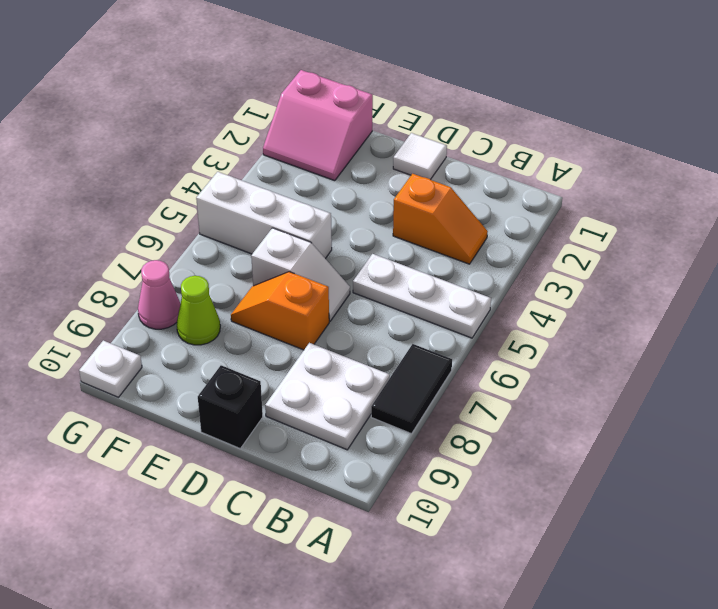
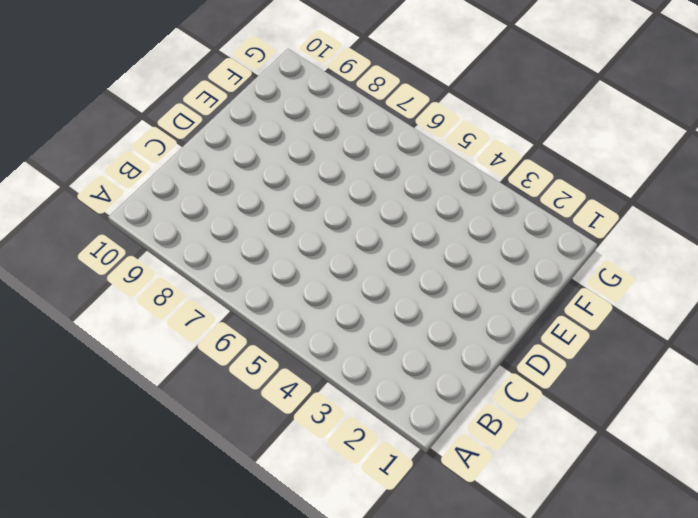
none -> white plate A5:C5 level 1
none -> black tile A7:A8 level 1
none -> orange slope B3:C3 level 1 top C

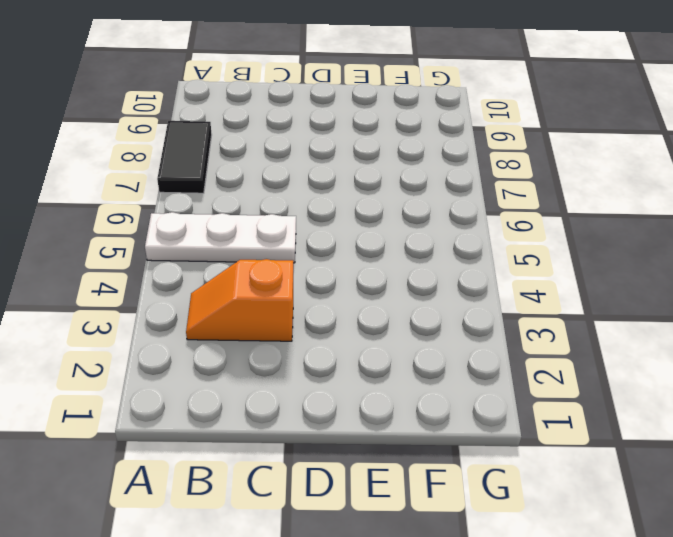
none -> white plate B8:C9 level 1
none -> white tile D1 level 1
none -> white slope D6:E6 level 1 top E

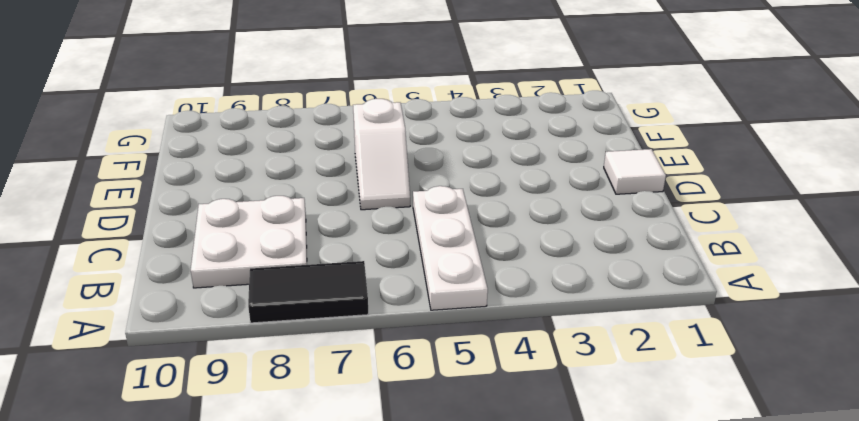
none -> orange slope B3:C3 level 1 top C
none -> orange slope D7:E7 level 1 top D
none -> black brick D10 level 1

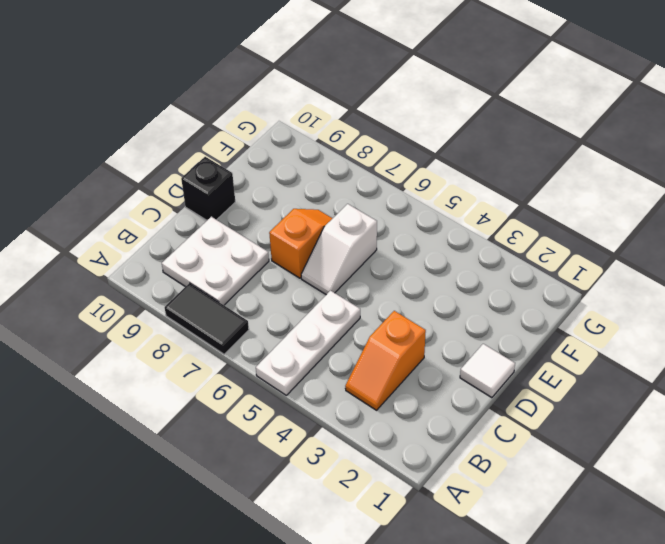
none -> white brick E5:G5 level 1
none -> pink slope F1:G2 level 1 top 1
none -> lime cone F8 level 1

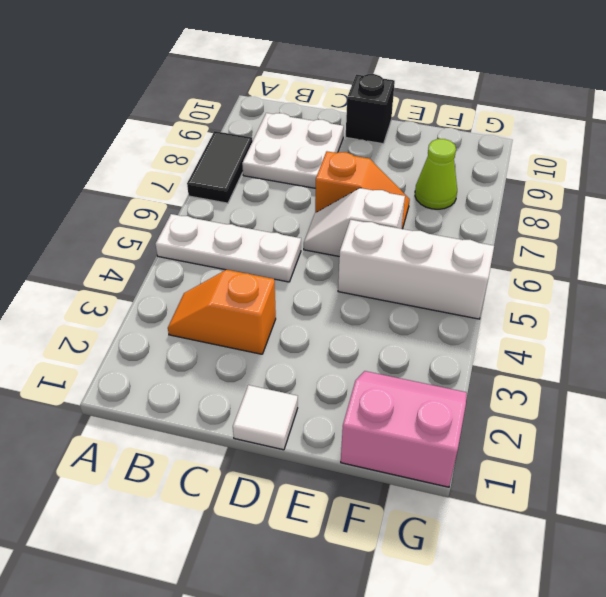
none -> pink cone G8 level 1
none -> white plate G10 level 1

